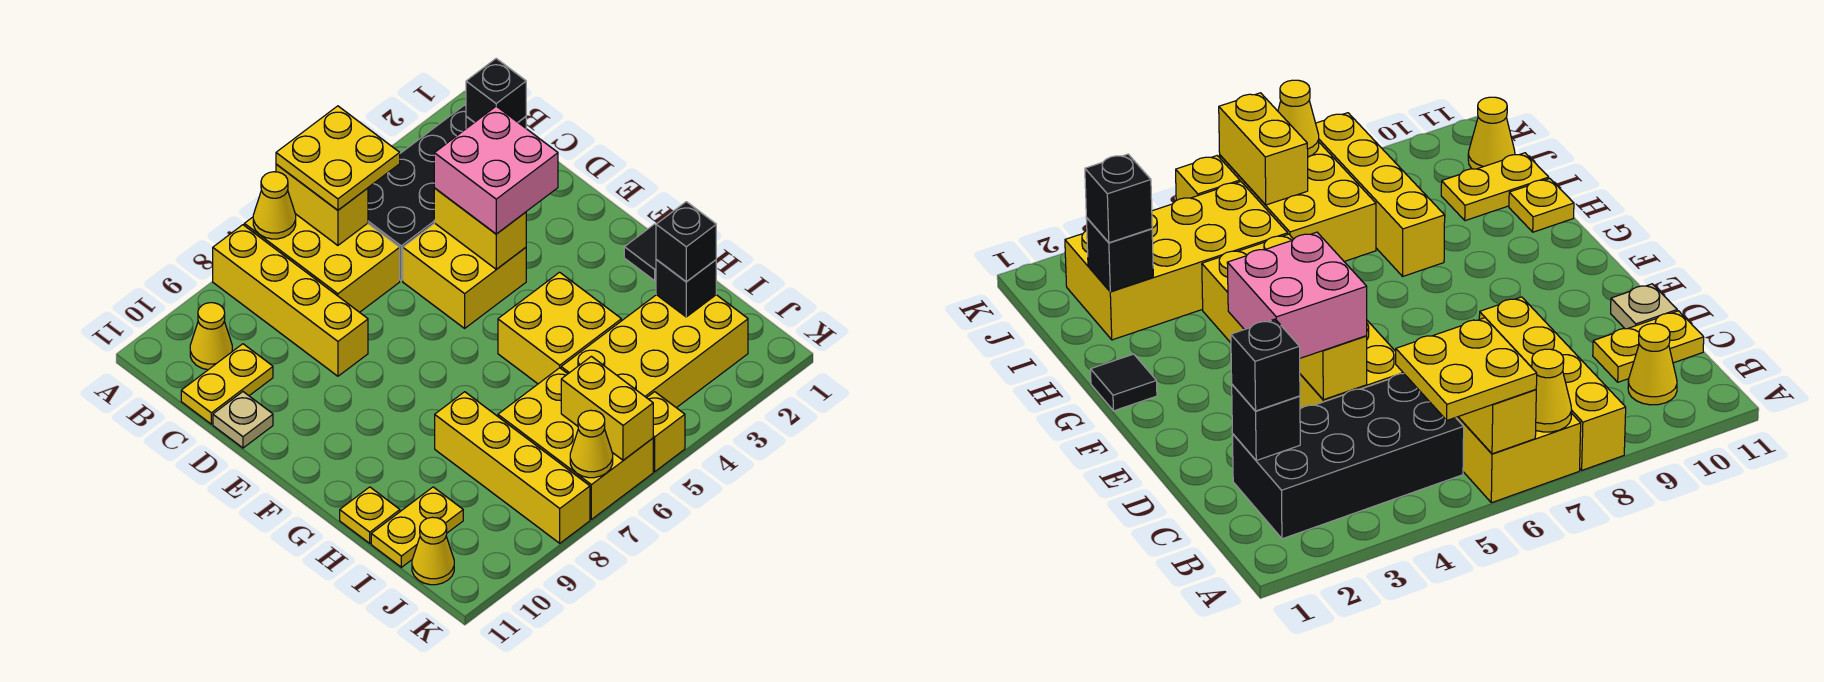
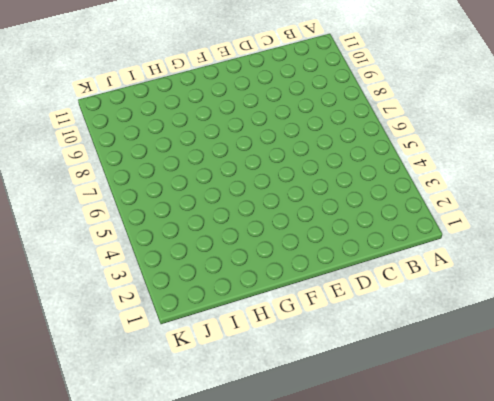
none -> yellow brick A6:C7 level 1
none -> yellow brick A8:D8 level 1
none -> black brick B2:C5 level 1

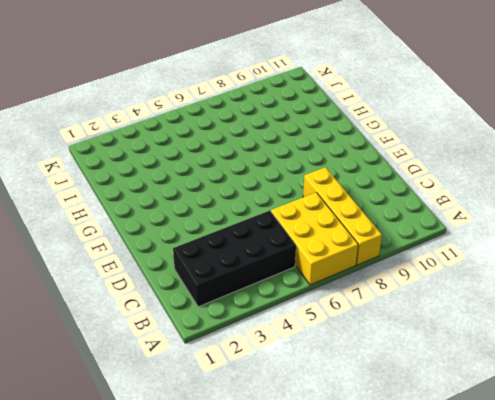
none -> yellow cone B10 level 1
none -> yellow plate C10:C11 level 1
none -> yellow brick D4:E5 level 1

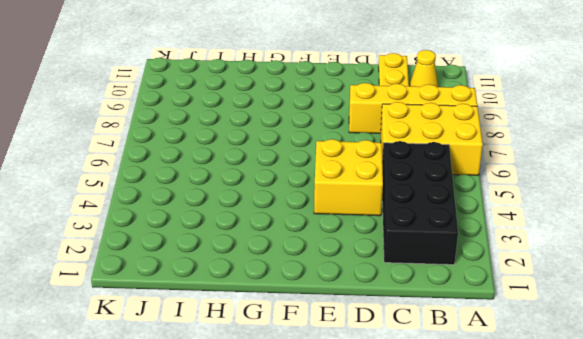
none -> tan plate D11 level 1
none -> black tile G1 level 1
none -> yellow brick G4:H5 level 1

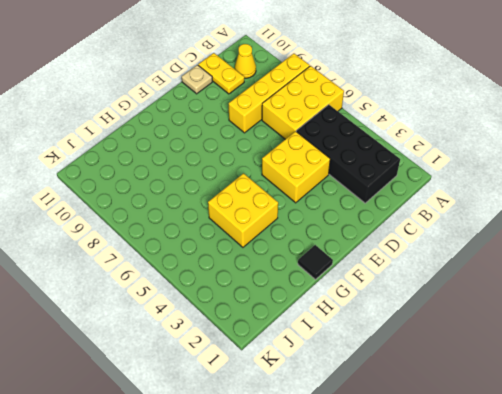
none -> yellow brick H8:K8 level 1
none -> yellow plate H11 level 1
none -> yellow brick I2:J5 level 1

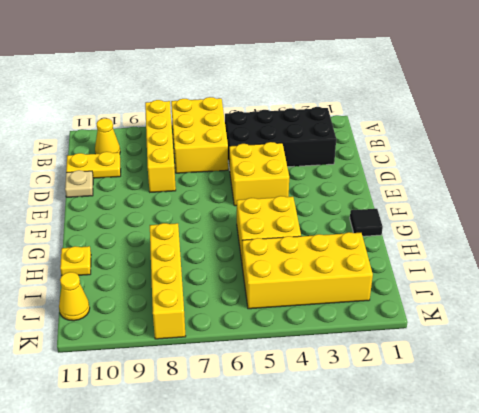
none -> yellow brick I6:K7 level 1
none -> yellow plate I10:I11 level 1
none -> yellow brick K5 level 1

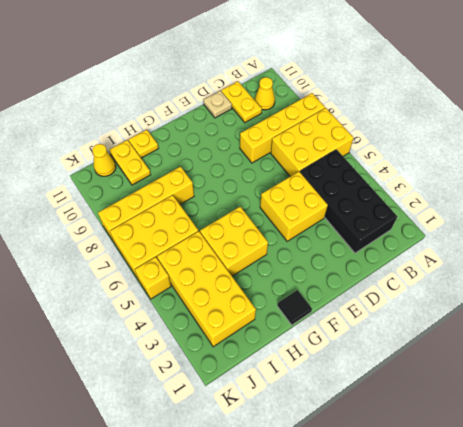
none -> yellow brick A6:B6 level 2
none -> yellow cone A7 level 2
none -> black brick C2 level 2

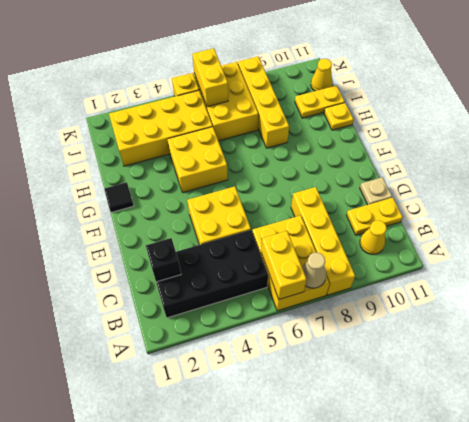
tan cone A7 level 2 -> yellow cone A7 level 2
none -> yellow brick D4:E4 level 2
none -> black brick I2 level 2
none -> yellow cone K7 level 2

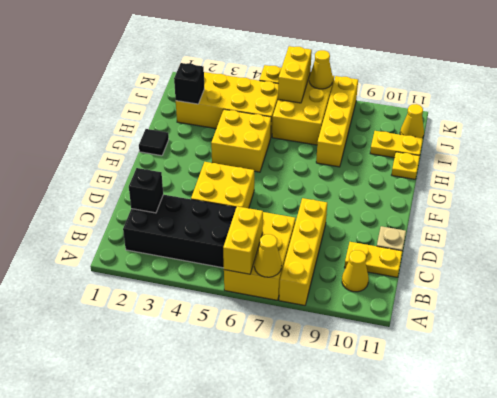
none -> yellow brick D4:E4 level 2
none -> yellow plate A5:B6 level 3
none -> black brick C2 level 3

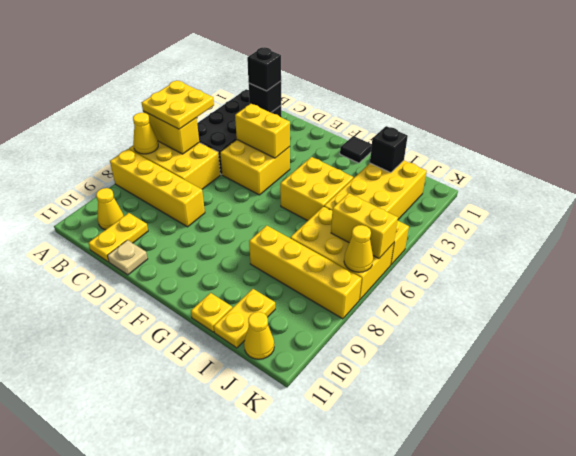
none -> pink brick D3:E4 level 3
none -> black brick I2 level 3

